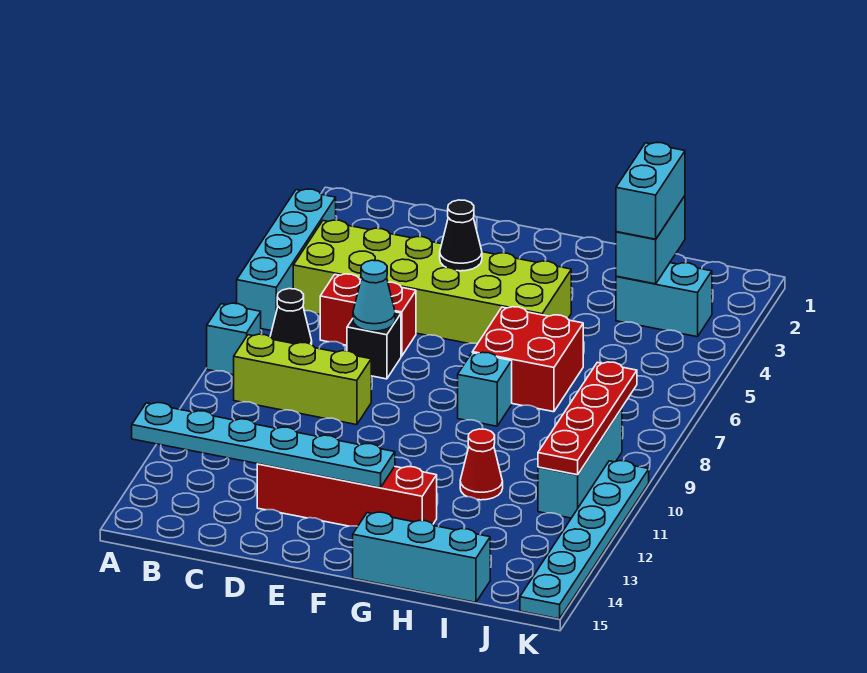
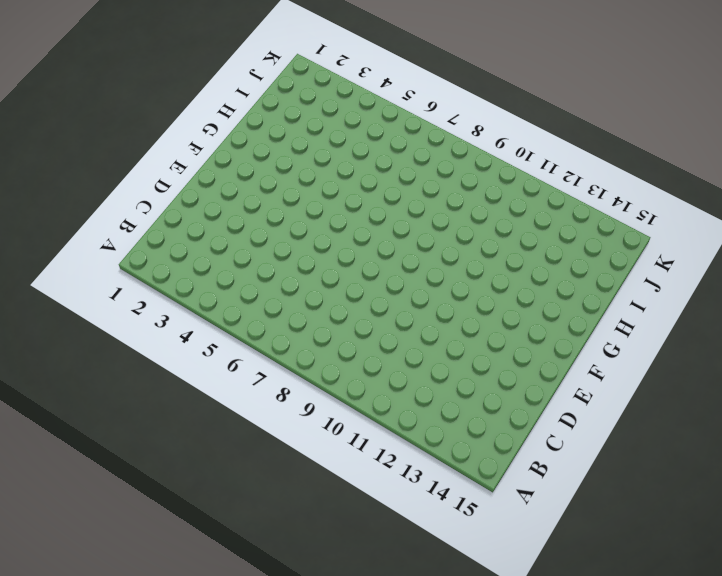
none -> cyan brick A3:A6 level 1
none -> cyan brick A8 level 1
none -> lime brick B4:G5 level 1

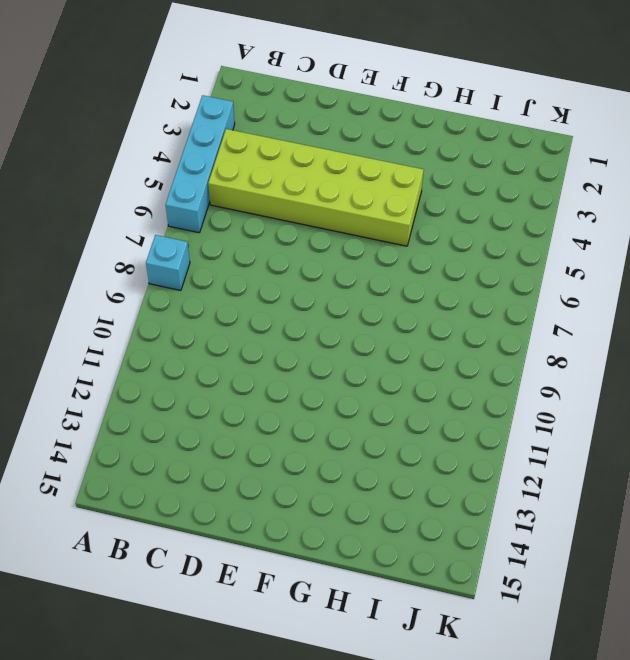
none -> black cone B7 level 1
none -> lime brick B9:D9 level 1
none -> red brick C6:D6 level 1

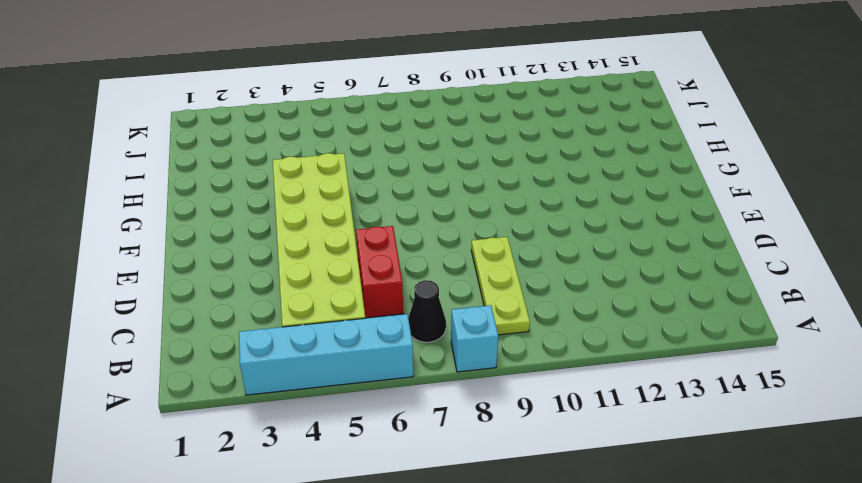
lime plate B9:D9 level 1 -> lime brick B9:D9 level 1
none -> black brick D7 level 1
none -> red brick D13:G13 level 1
none -> red brick G6:H7 level 1

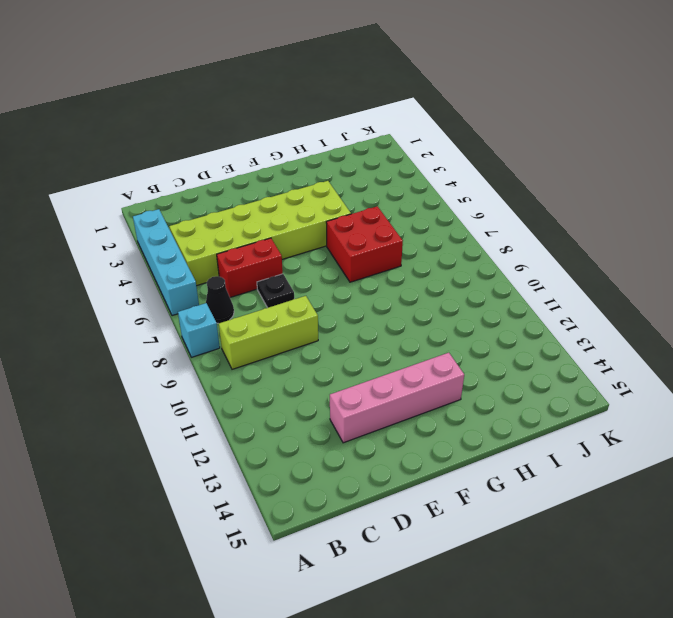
black plate D7 level 1 -> black brick D7 level 1
pink brick D13:G13 level 1 -> red brick D13:G13 level 1
none -> cyan brick G8 level 1
none -> cyan brick G15:I15 level 1
none -> red cone H11 level 1

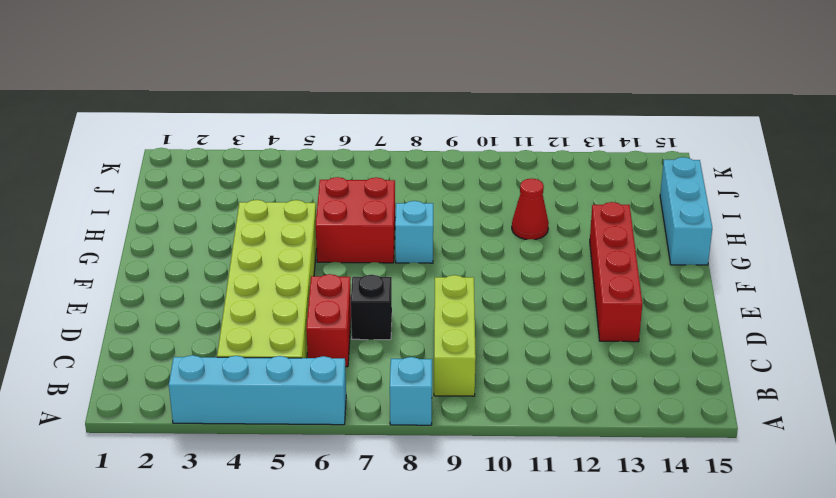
none -> black cone B7 level 1
none -> cyan brick I3:J3 level 1
none -> cyan brick J9:J11 level 1

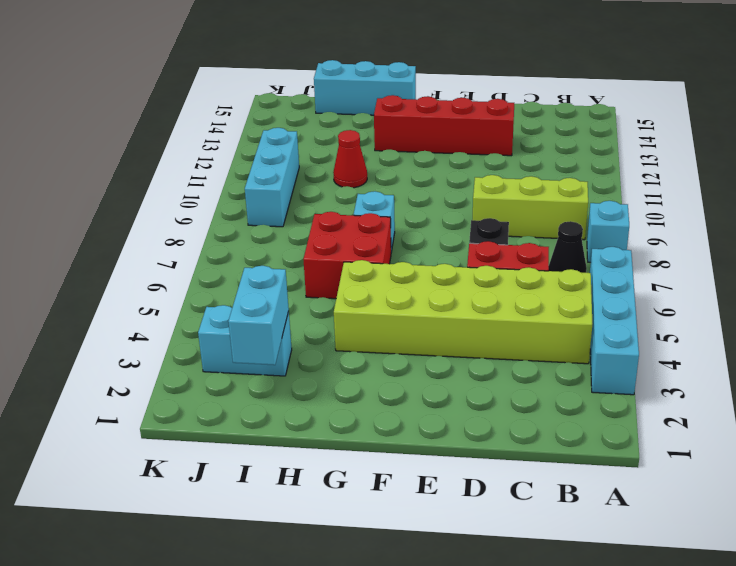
none -> cyan plate K10:K15 level 1
none -> cyan plate A13:F13 level 2
none -> cyan cone D7 level 2

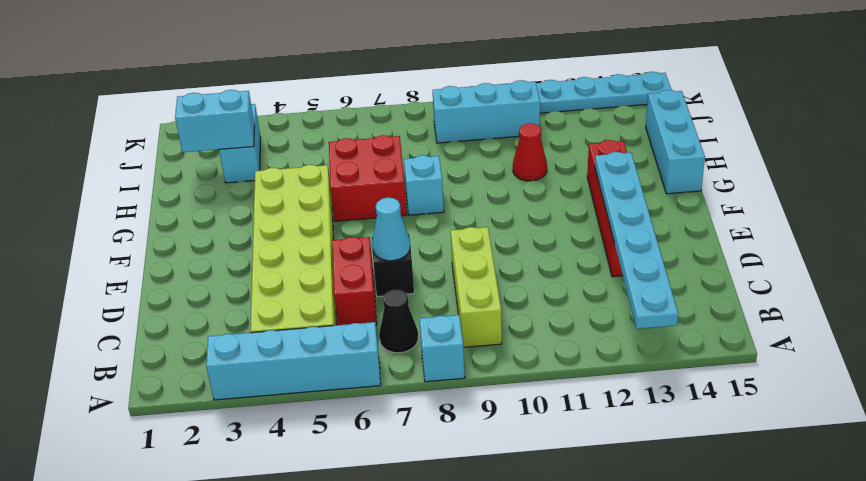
none -> black cone E4 level 2
none -> red plate J8:J11 level 2
none -> cyan brick I2:I3 level 3

